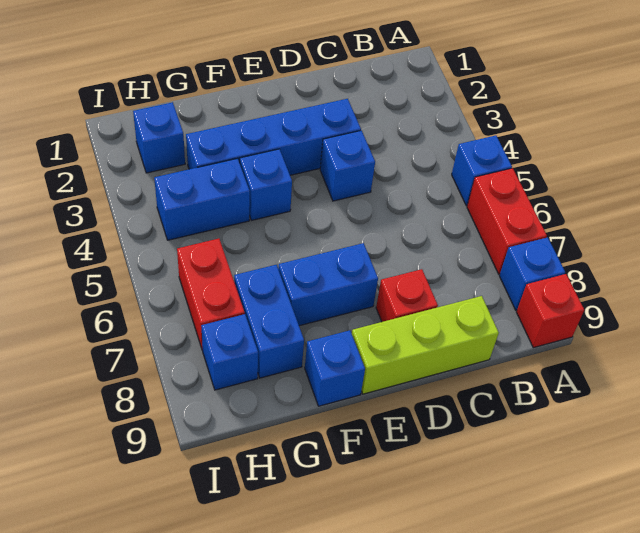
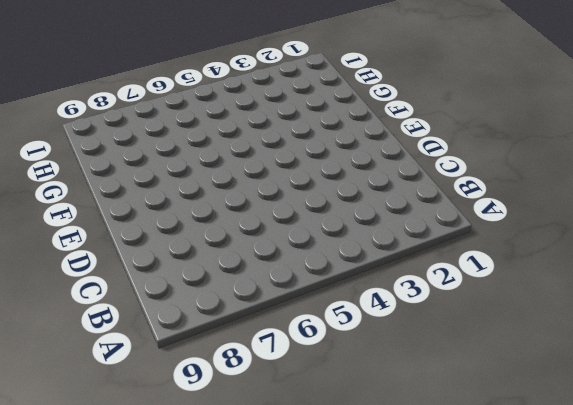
none -> blue brick A5 level 1
none -> red brick A6:A7 level 1
none -> blue brick A8 level 1

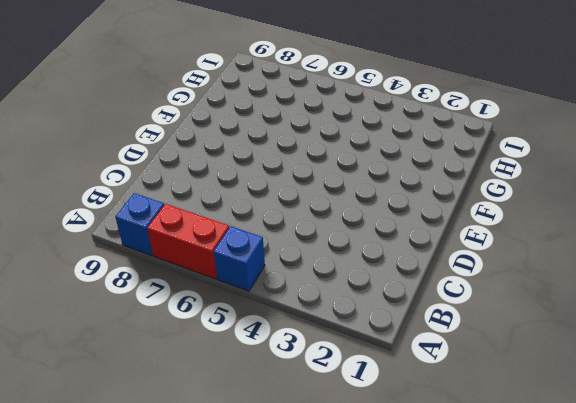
none -> red brick A9 level 1
none -> lime brick C9:E9 level 1
none -> blue brick D3:G3 level 1

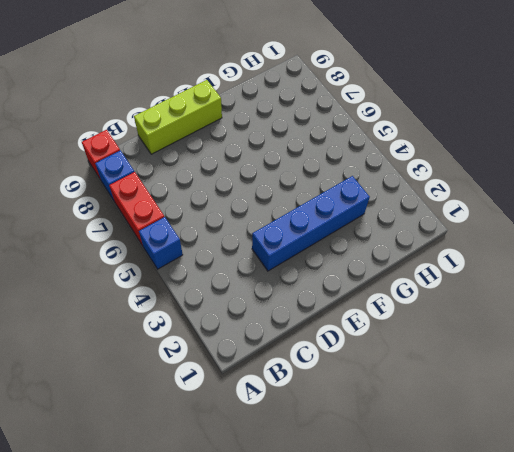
none -> blue brick D4 level 1
none -> red brick D8 level 1
none -> blue brick E7:F7 level 1

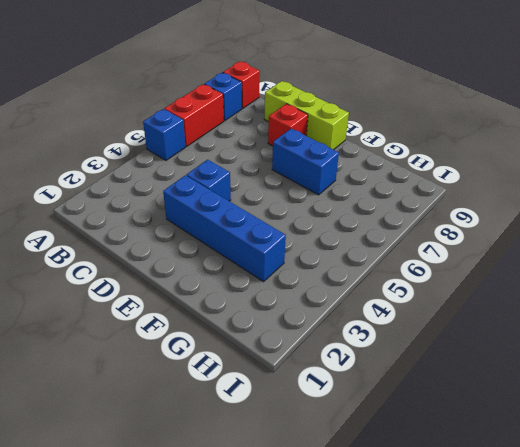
none -> blue brick F4 level 1
none -> blue brick F9 level 1
none -> blue brick G4:H4 level 1

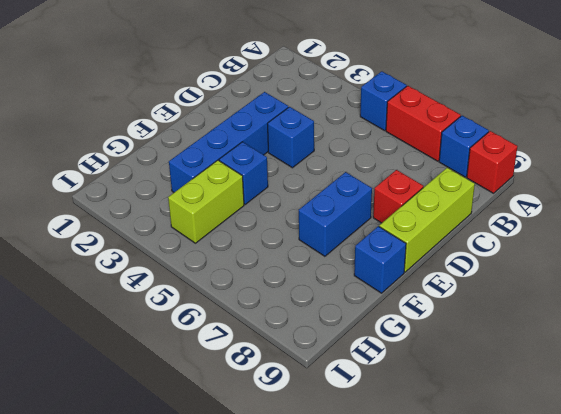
lime brick G4:H4 level 1 -> blue brick G4:H4 level 1
none -> blue brick G7:G8 level 1
none -> blue brick H2 level 1
none -> red brick H6:H7 level 1

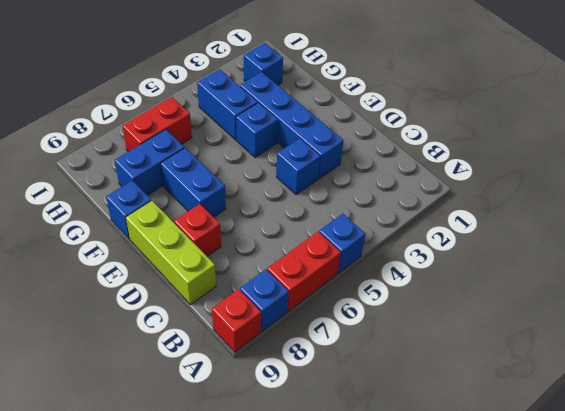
none -> blue brick H8 level 1

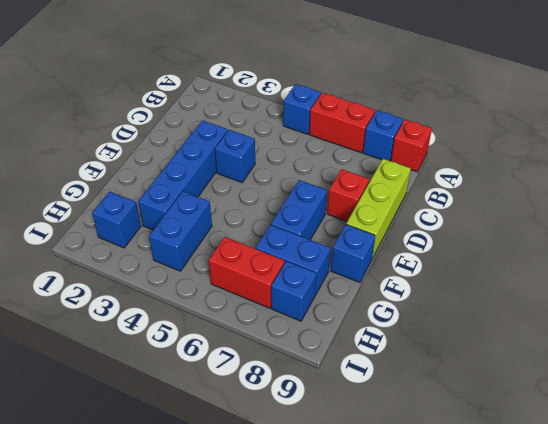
none -> blue brick F4 level 1

